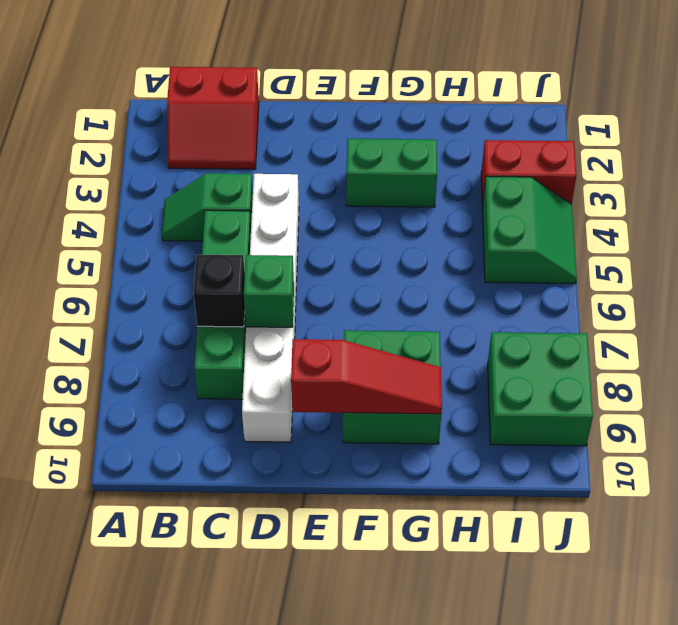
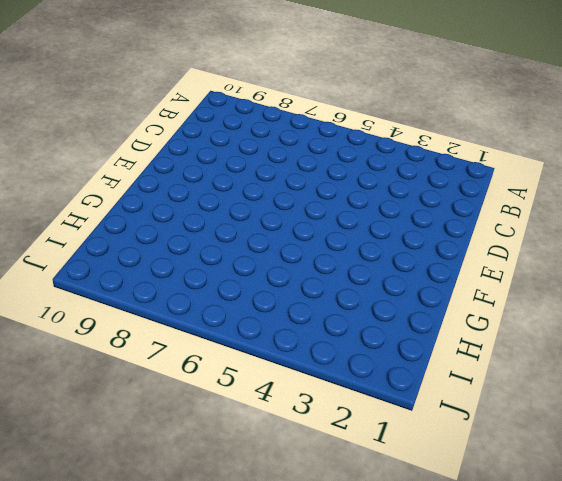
none -> red slope B1:C2 level 1 top 1
none -> green slope B4:C4 level 1 top C
none -> green brick C5:C8 level 1

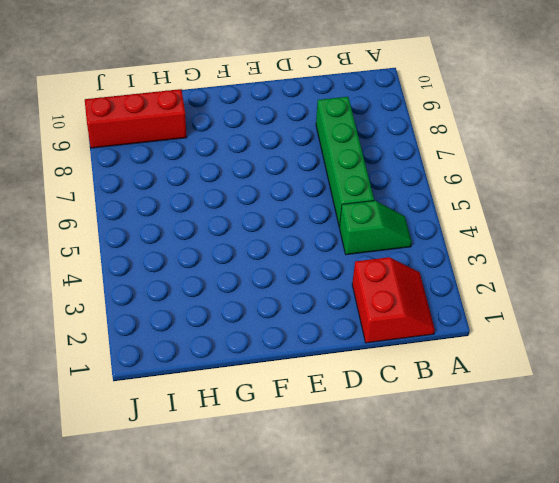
red slope B1:C2 level 1 top C -> red slope B1:C2 level 1 top 1
red brick H9:J9 level 1 -> green brick I8:J9 level 1
none -> white brick D4:D9 level 1
none -> green brick F3:G3 level 1
none -> green brick F8:G9 level 1

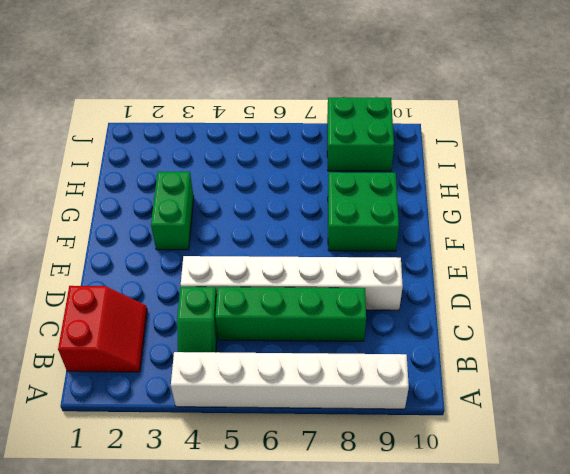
white brick A4:A9 level 1 -> none
none -> red brick I3:J3 level 1
none -> green slope I4:J5 level 1 top I
none -> black brick C7 level 2

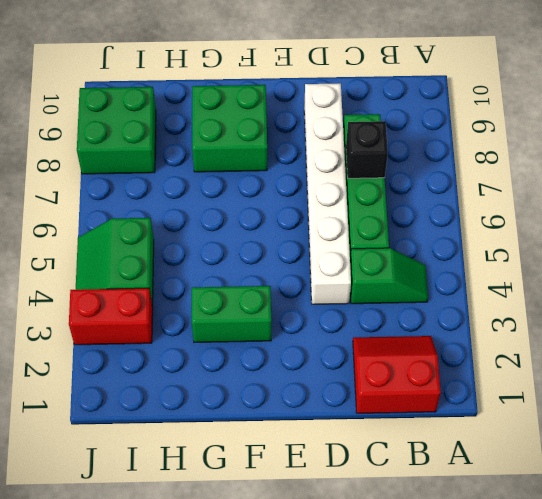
none -> green brick D7 level 2
none -> red slope E9:G9 level 2 top E

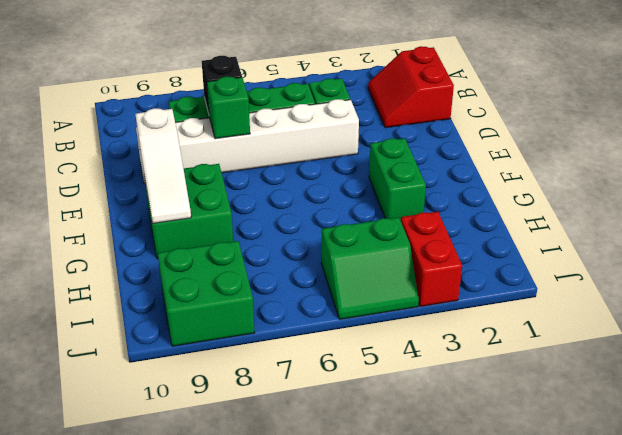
white slope E9:G9 level 2 top E -> red slope E9:G9 level 2 top E

